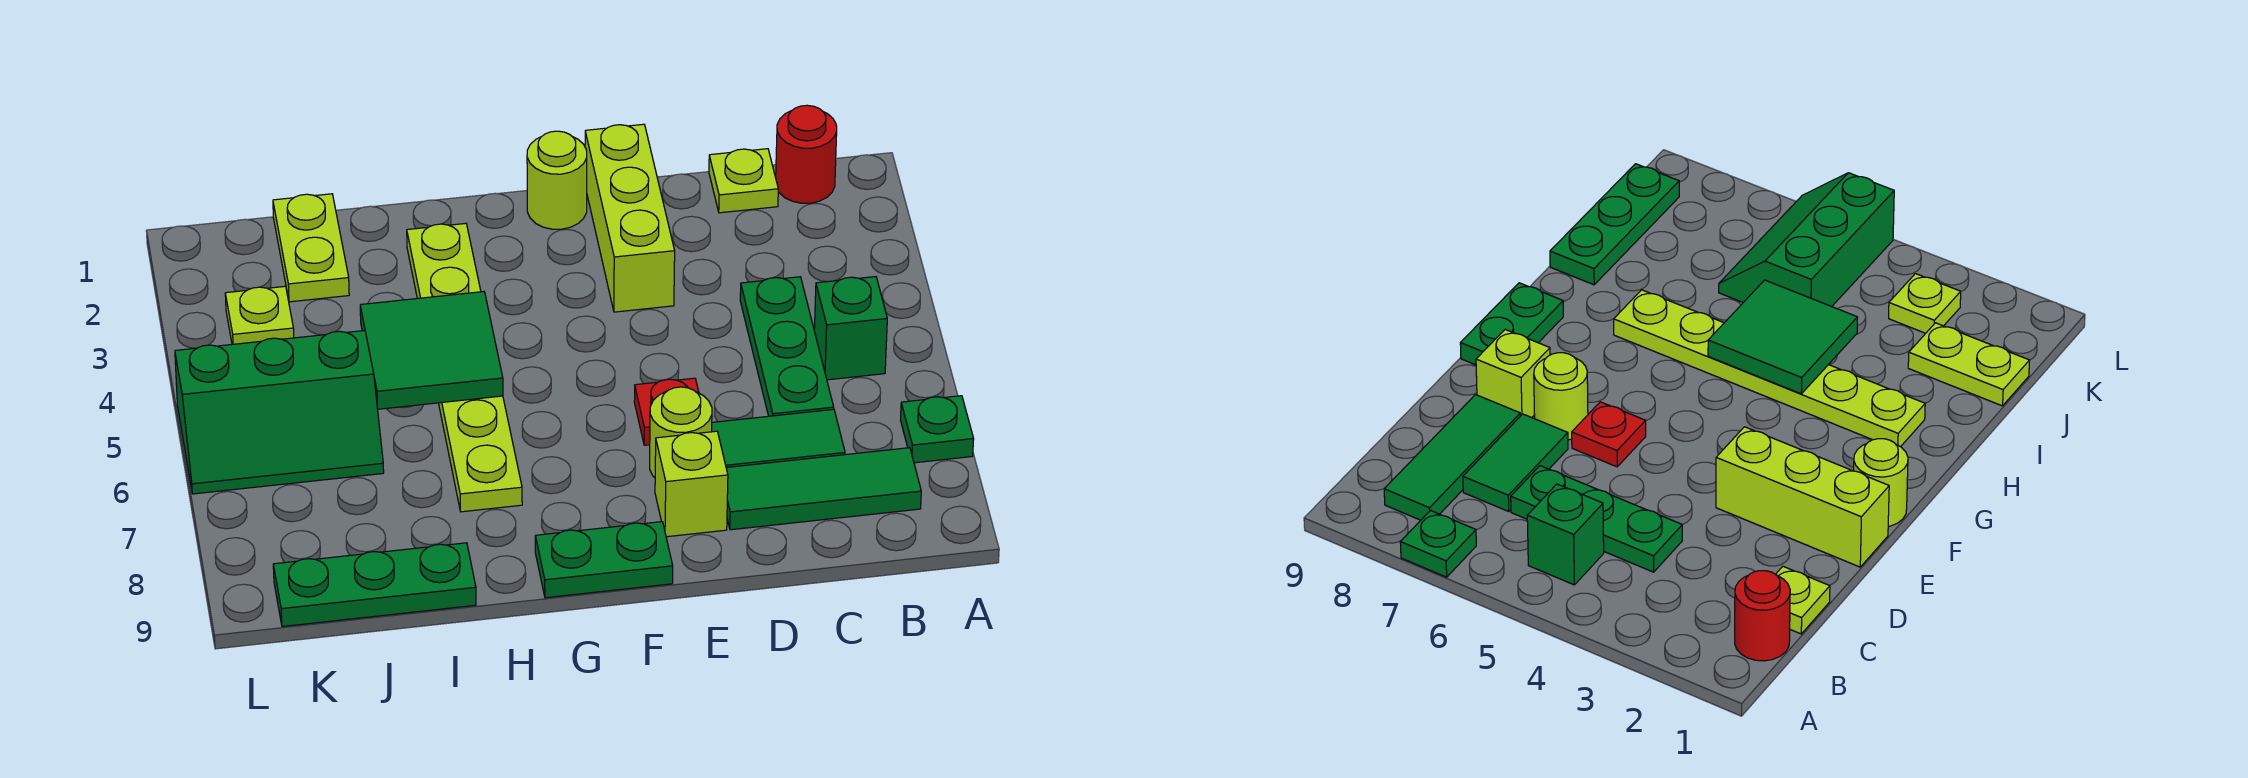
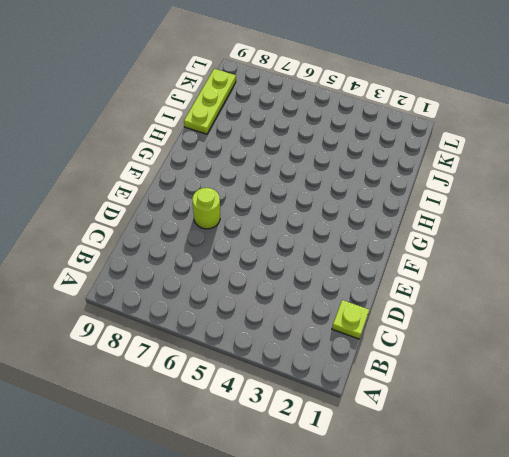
lime plate I9:K9 level 1 -> green plate I9:K9 level 1
none -> green plate A7 level 1
none -> red round brick B1 level 1
none -> green brick B5 level 1

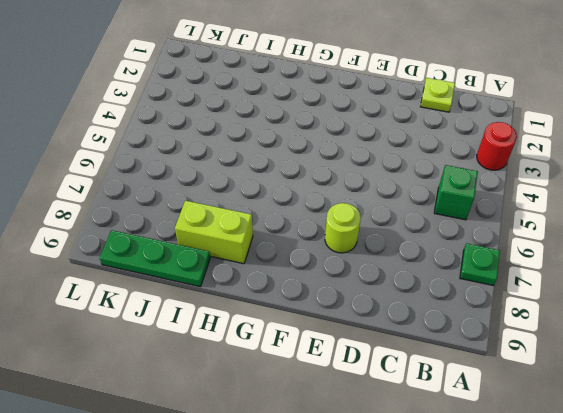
red round brick A3 level 1 -> red round brick B1 level 1
lime brick H8:I8 level 1 -> none
none -> green tile B8:D8 level 1
none -> green plate C4:C6 level 1
none -> green tile C7:D7 level 1

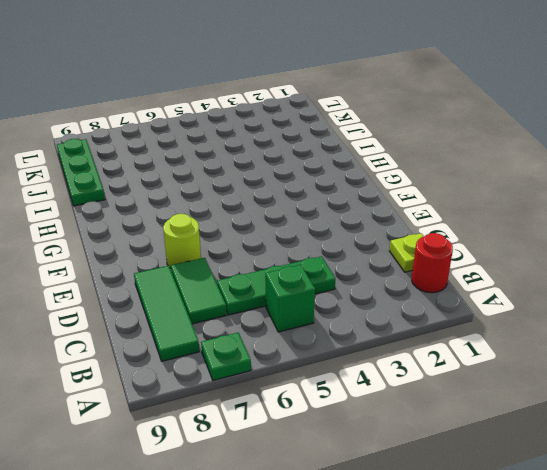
none -> lime brick E1:E3 level 1
none -> red plate E6 level 1
none -> lime brick E8 level 1

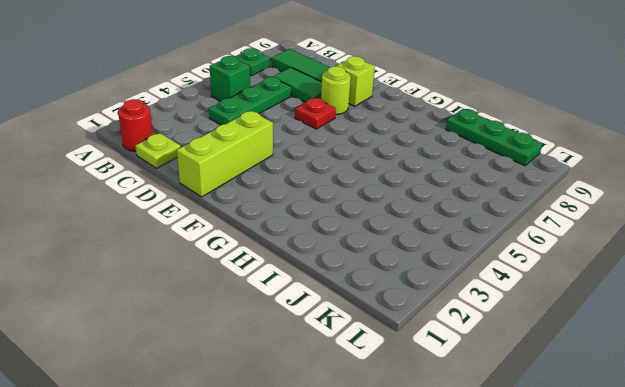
none -> lime round brick F1 level 1
none -> green plate F9:G9 level 1
none -> lime plate H2:H7 level 1

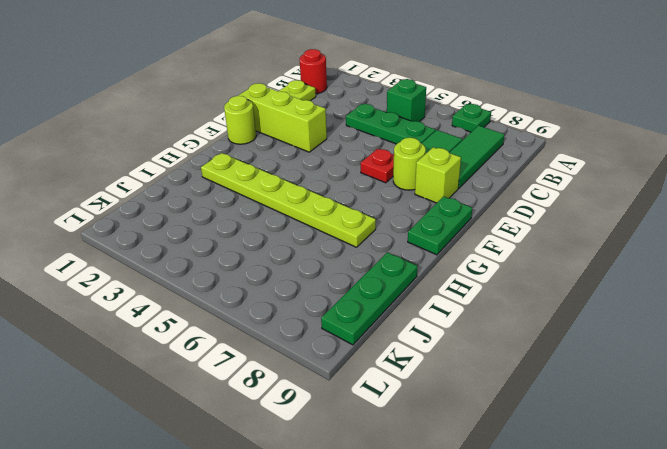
none -> lime plate J1:J2 level 1
none -> green slope J5:L6 level 1 top 5
none -> lime plate K3 level 1

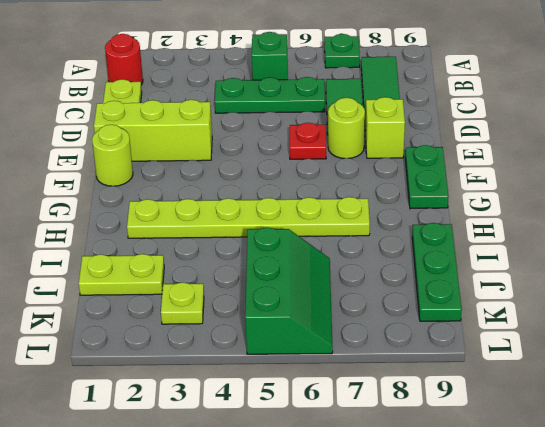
none -> green tile H4:I5 level 2

